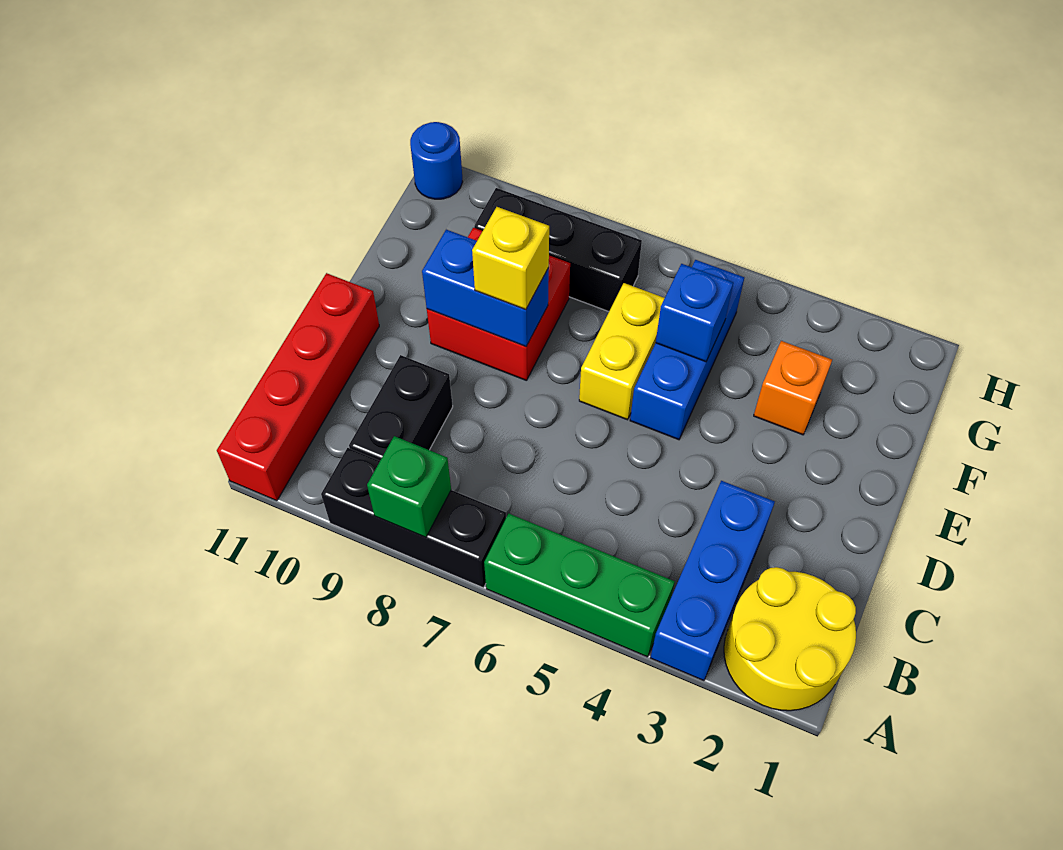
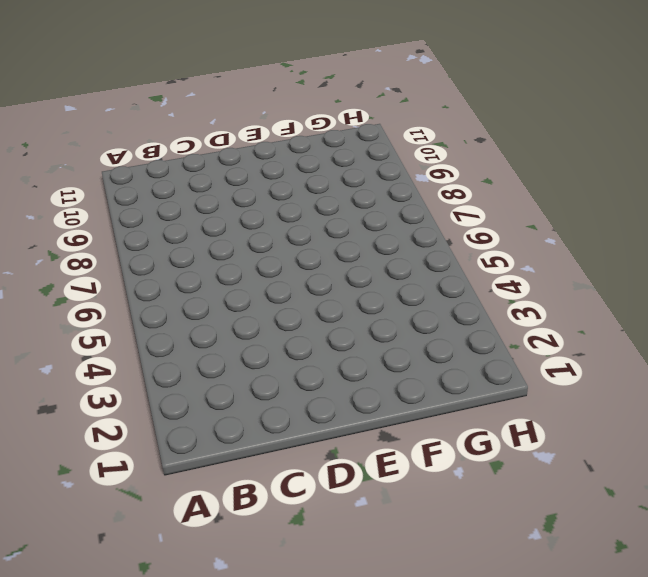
none -> yellow round brick A1:B2 level 1
none -> blue brick A3:C3 level 1
none -> green brick A4:A6 level 1

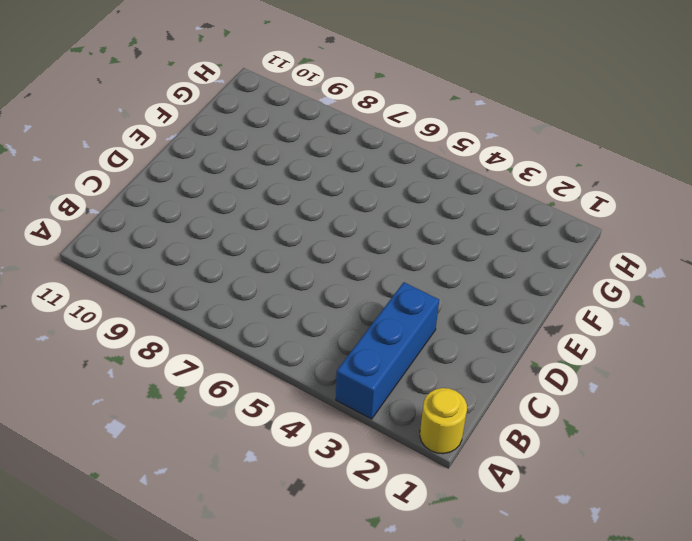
yellow round brick A1 level 1 -> yellow round brick A1:B2 level 1
none -> green brick A4:A6 level 1
none -> black brick A7:A9 level 1
none -> red brick A11:D11 level 1

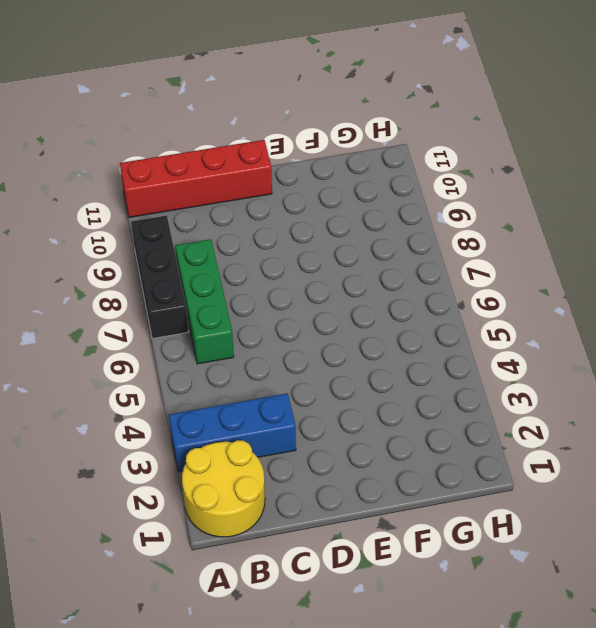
green brick B6:B8 level 1 -> green brick A4:A6 level 1
none -> black brick B9:C9 level 1
none -> blue brick E5:G5 level 1
none -> yellow brick E6:F6 level 1

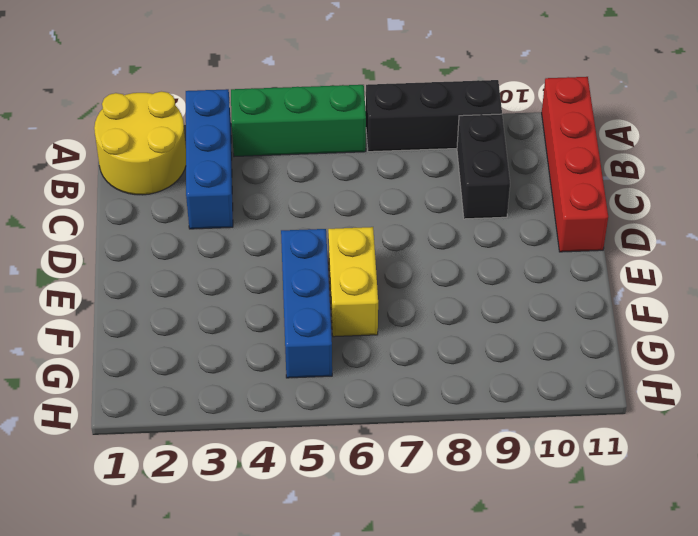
none -> red brick E8:F9 level 1
none -> orange brick F3 level 1
none -> black brick G7:G9 level 1

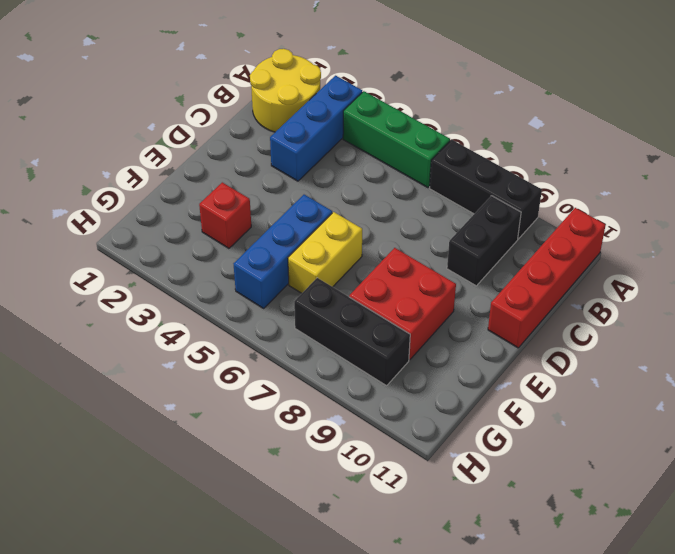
red brick F3 level 1 -> orange brick F3 level 1
none -> blue round brick H11 level 1
none -> green brick A8 level 2
none -> blue brick E8:E9 level 2

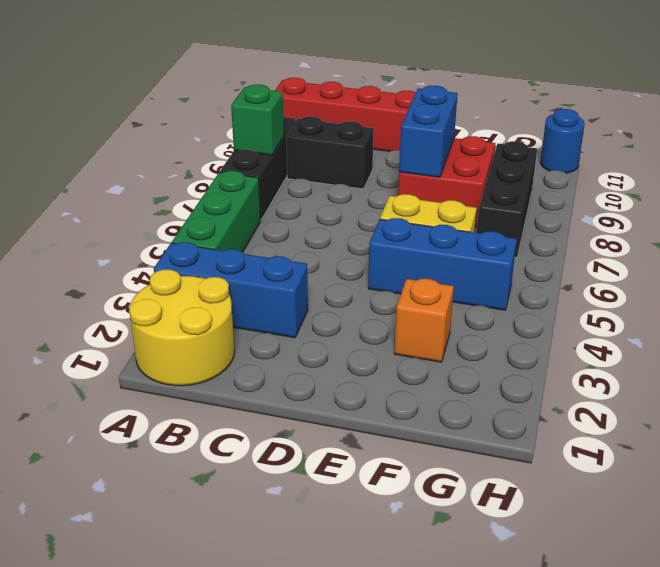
none -> blue brick F5 level 2
none -> yellow brick E8 level 3

